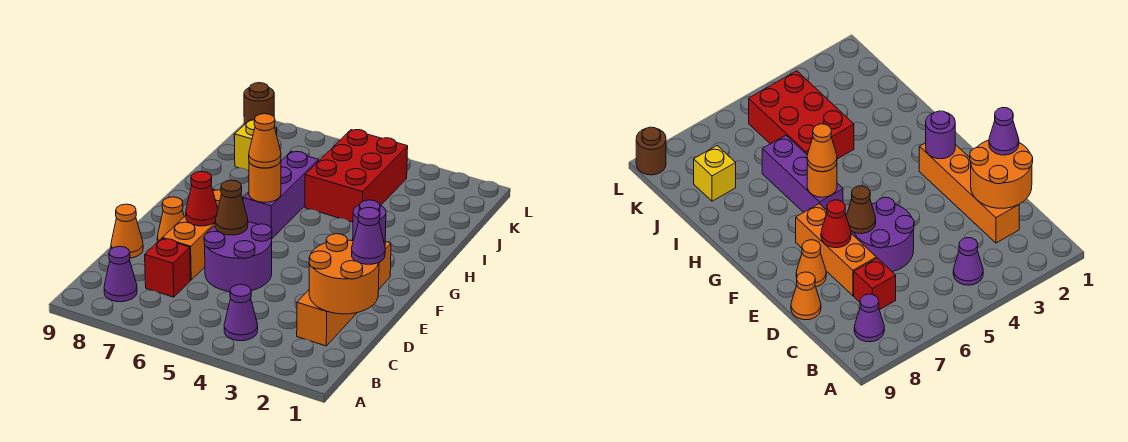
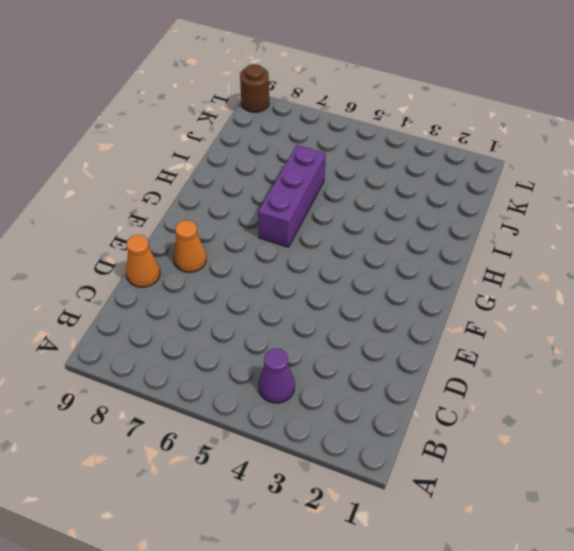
none -> purple cone B8 level 1
none -> orange brick C2:F2 level 1
none -> red brick C7 level 1

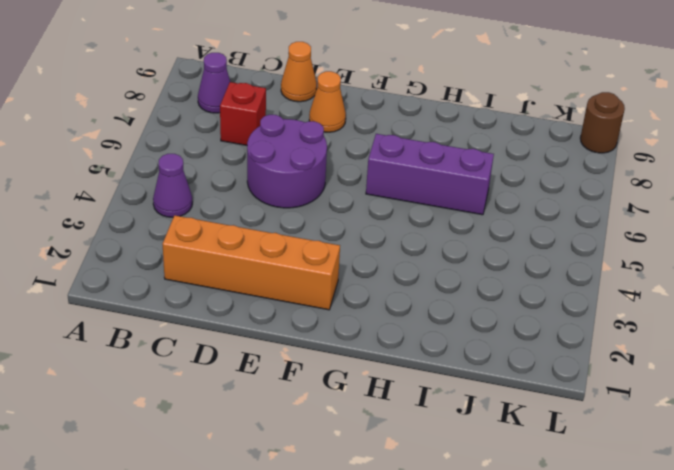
none -> orange brick D7:F7 level 1
none -> red brick I4:K5 level 1
none -> yellow brick J8 level 1

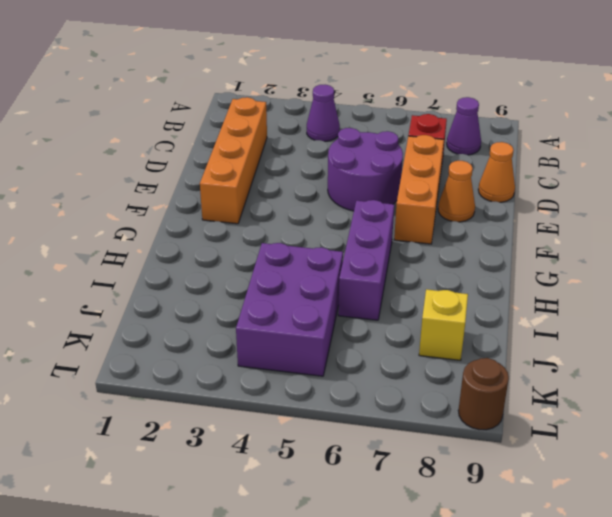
purple brick I4:K5 level 1 -> red brick I4:K5 level 1
none -> orange round brick C1:D2 level 2
none -> brown cone E6 level 2
none -> red cone E7 level 2

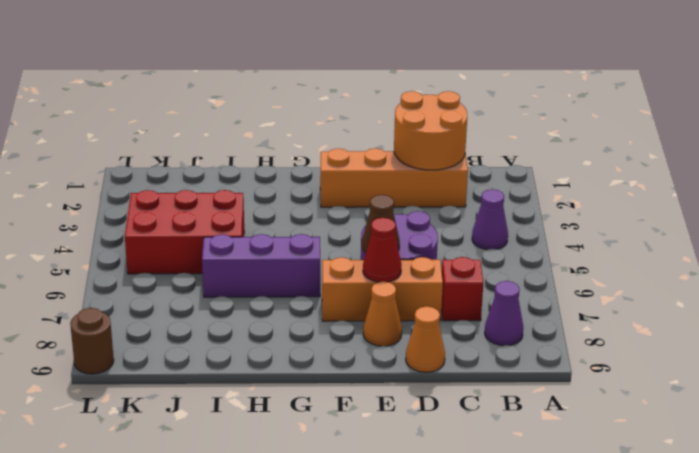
none -> yellow brick J8 level 1
none -> purple round brick F2 level 2
none -> orange round brick G6 level 2

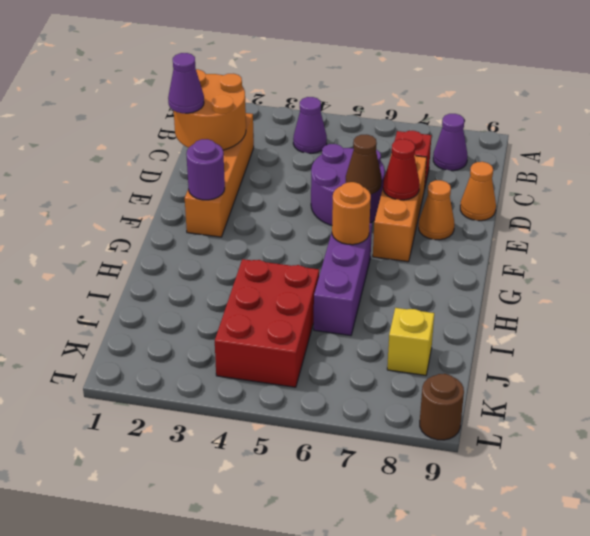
none -> orange cone G6 level 3

